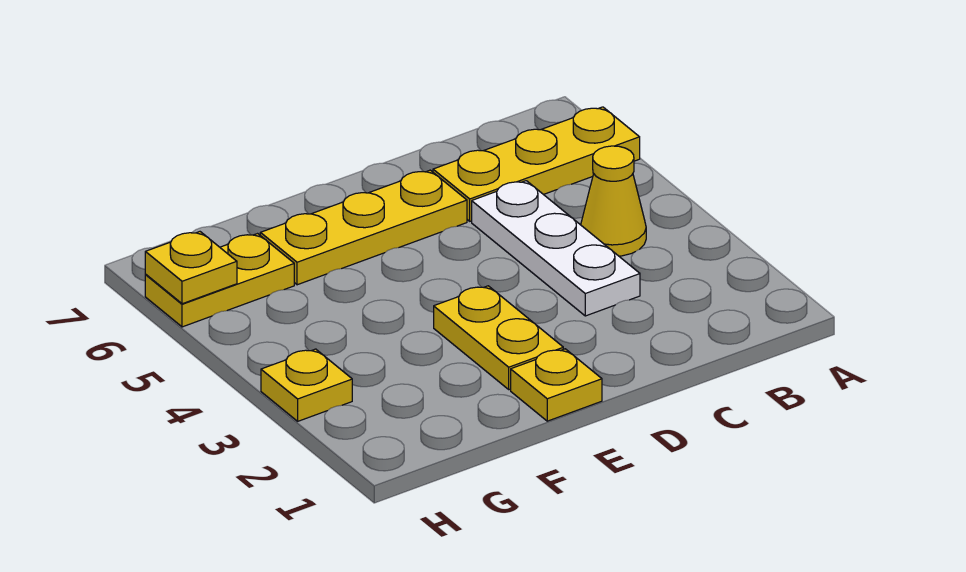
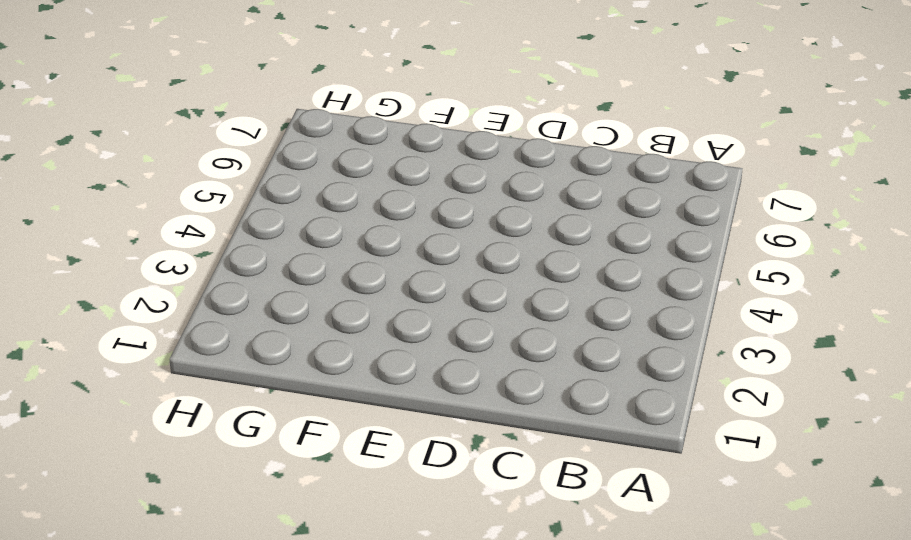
none -> yellow plate A6:C6 level 1
none -> yellow cone B4 level 1

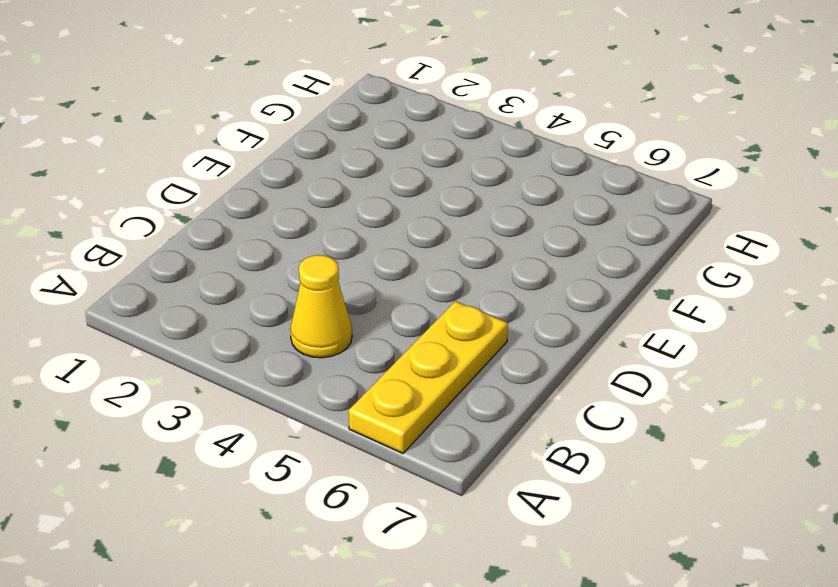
none -> white plate C3:C5 level 1
none -> yellow plate D6:F6 level 1

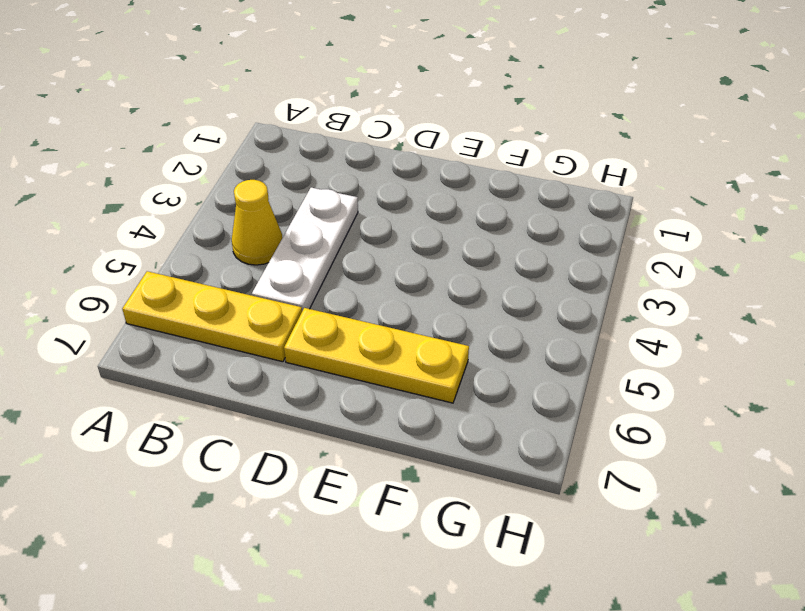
none -> yellow plate E1 level 1
none -> yellow plate E2:E3 level 1

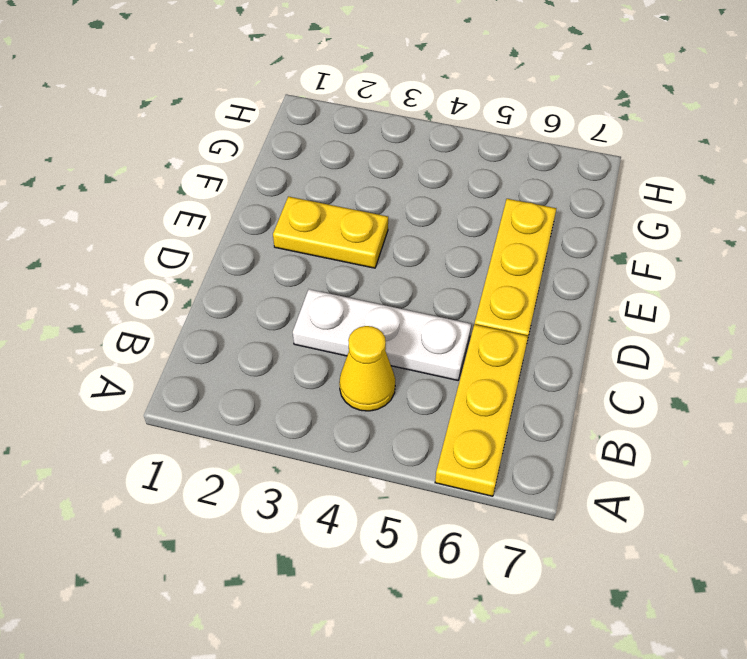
none -> yellow plate E1 level 1
none -> yellow plate G6:H6 level 1

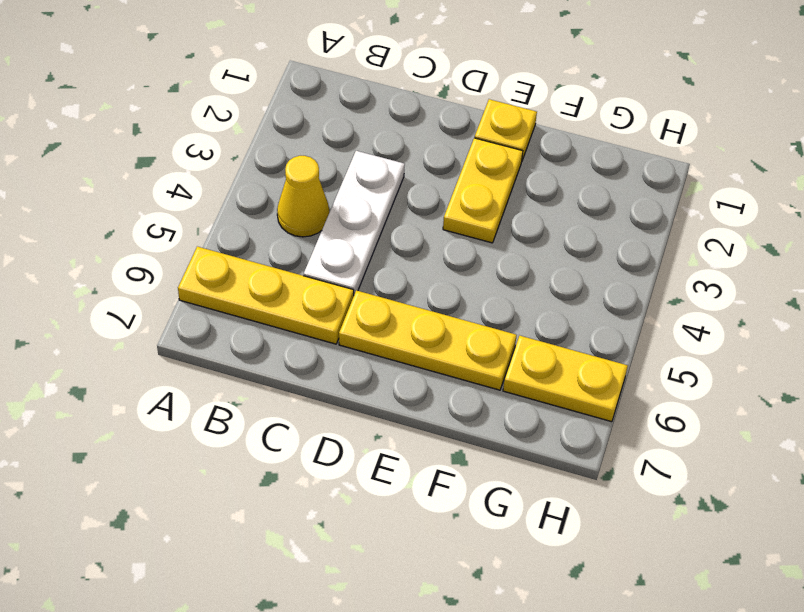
none -> yellow plate H3 level 1
none -> yellow plate H6 level 2

